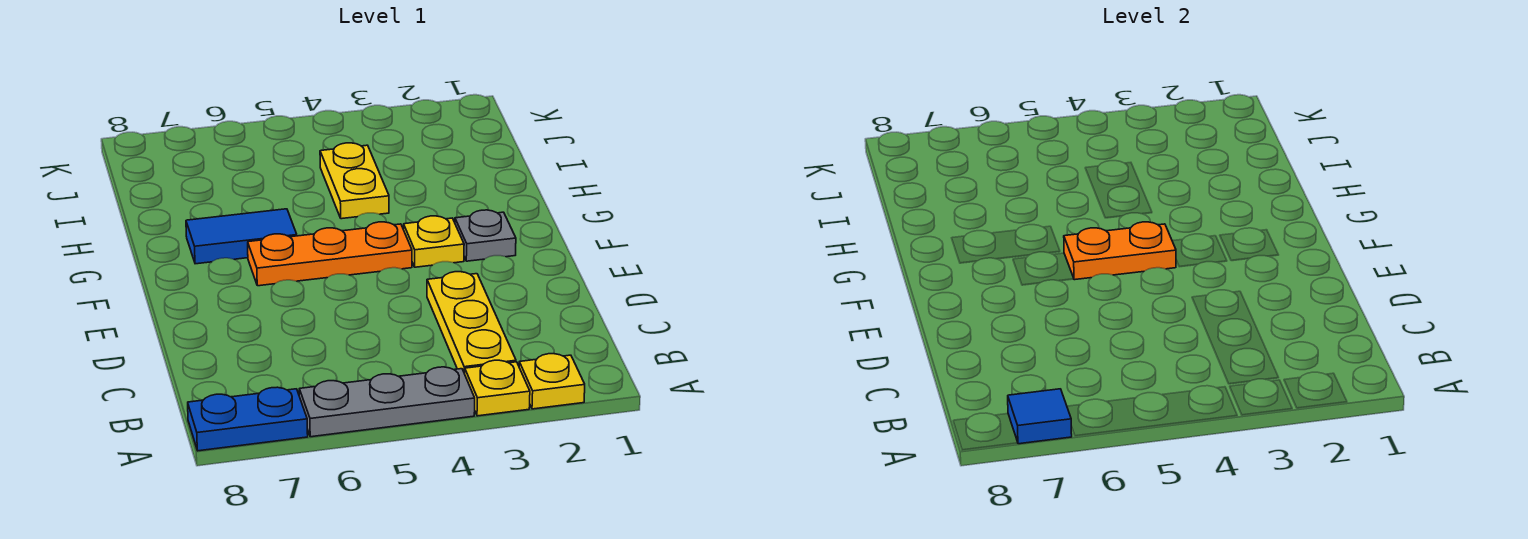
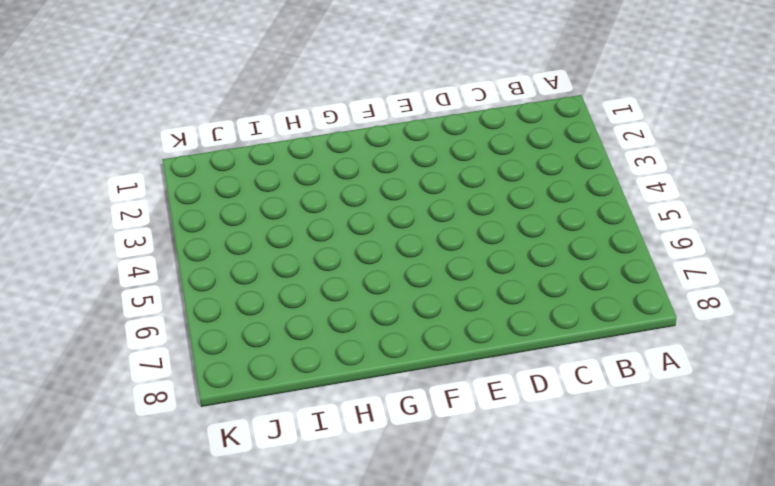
none -> yellow plate A2 level 1
none -> yellow plate A3 level 1
none -> grey plate A4:A6 level 1

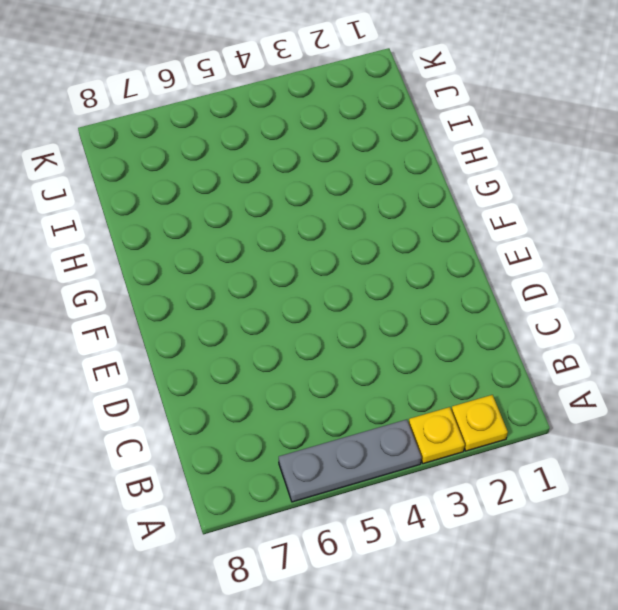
none -> blue plate A7:A8 level 1
none -> yellow plate B3:D3 level 1
none -> grey plate F2 level 1

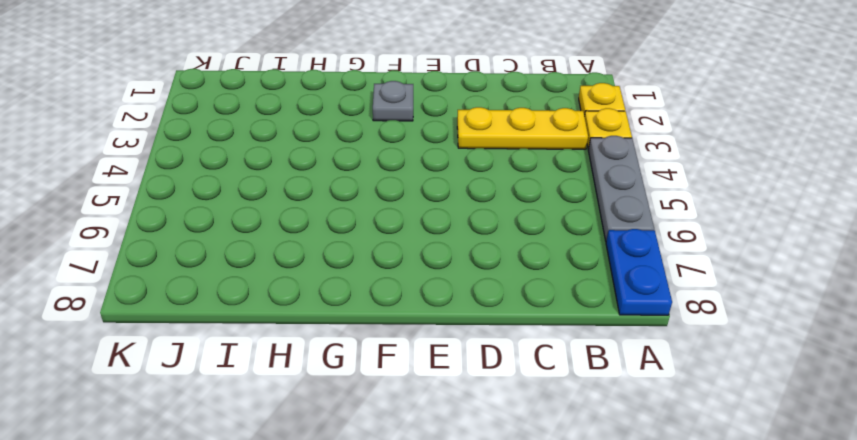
none -> yellow plate F3 level 1
none -> orange plate F4:F6 level 1
none -> blue tile G6:G7 level 1

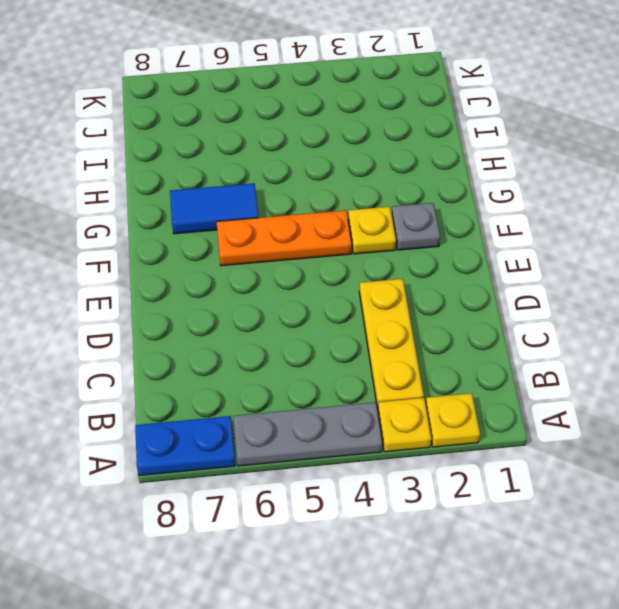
none -> yellow plate H4:I4 level 1
none -> blue tile A7 level 2
none -> orange plate F4:F5 level 2

